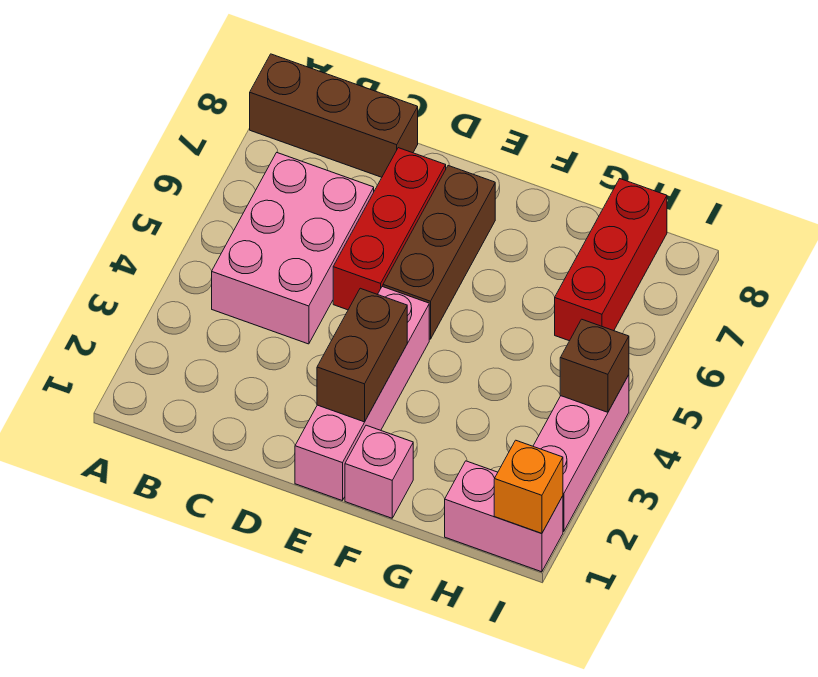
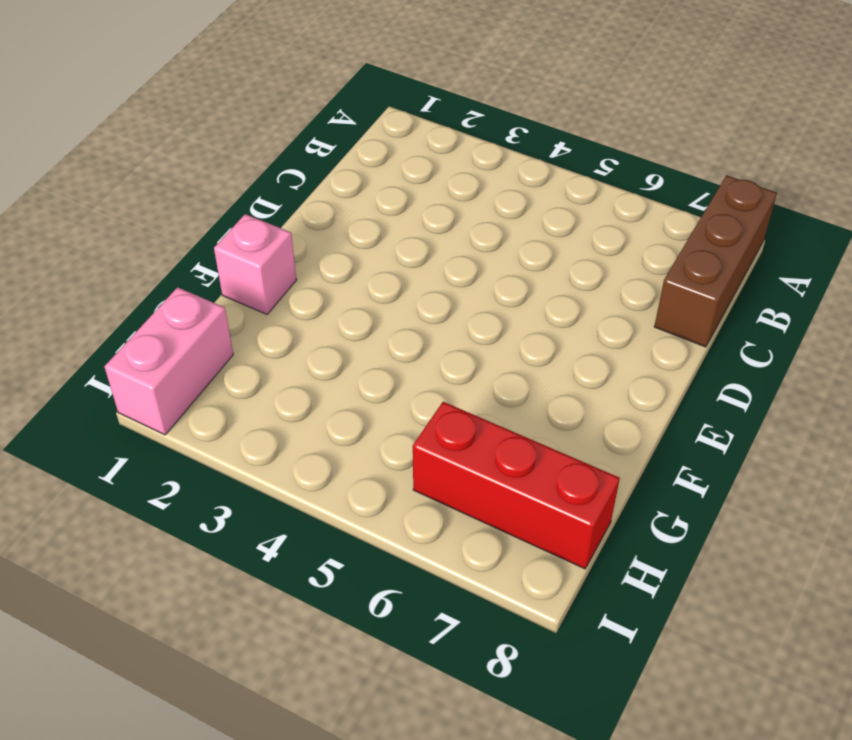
none -> pink brick B4:C6 level 1
none -> red brick D5:D7 level 1
none -> pink brick E1:E4 level 1

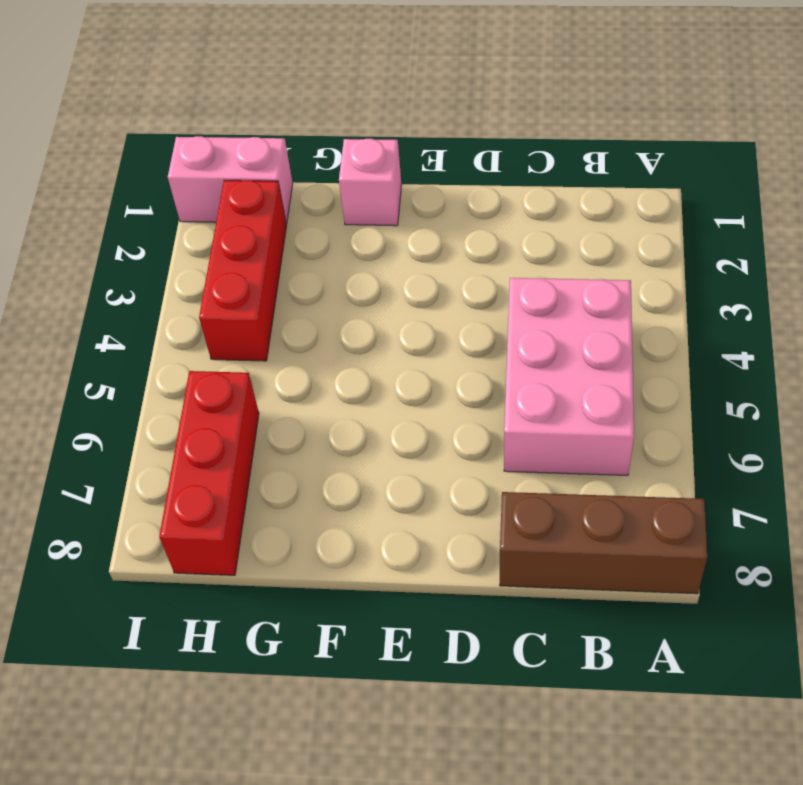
red brick H2:H4 level 1 -> red brick D5:D7 level 1
none -> pink brick E1:E4 level 1
none -> brown brick E5:E7 level 1
none -> pink brick I2:I4 level 1

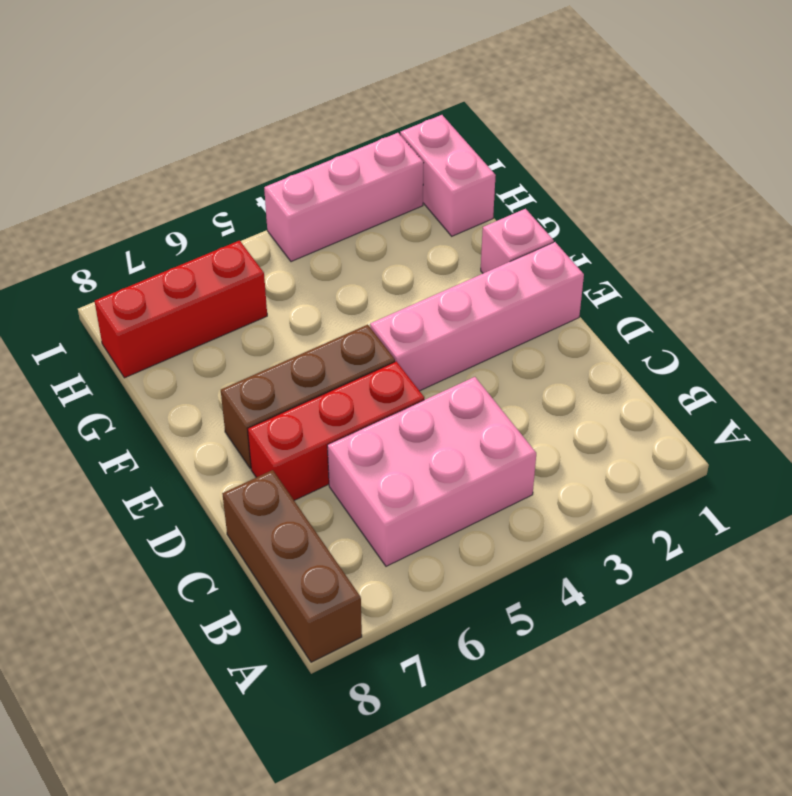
none -> brown brick E2:E3 level 2
none -> orange brick I1 level 2
none -> brown brick I4 level 2

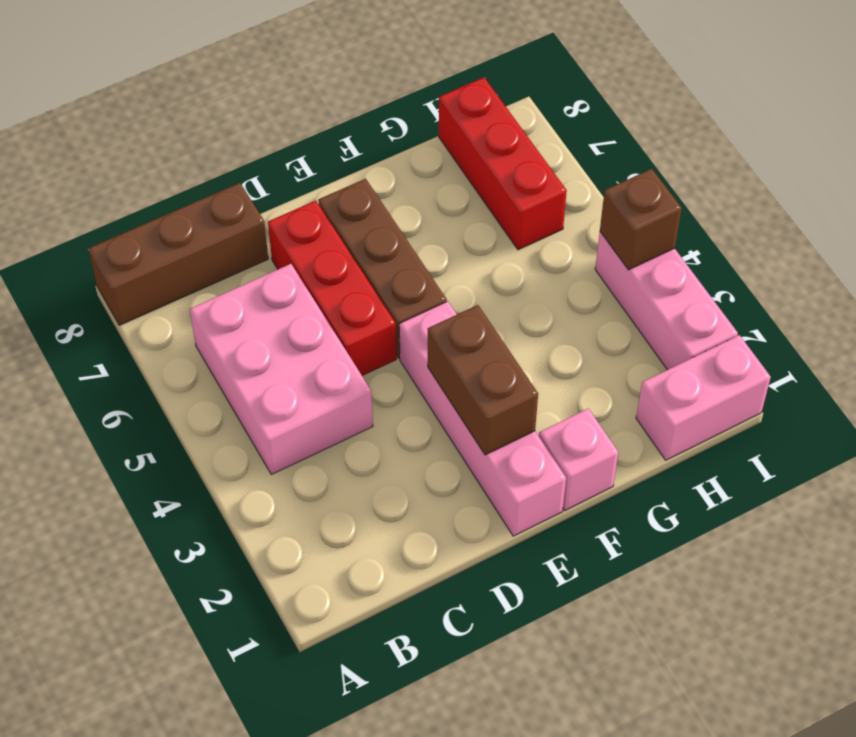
none -> orange brick I1 level 2

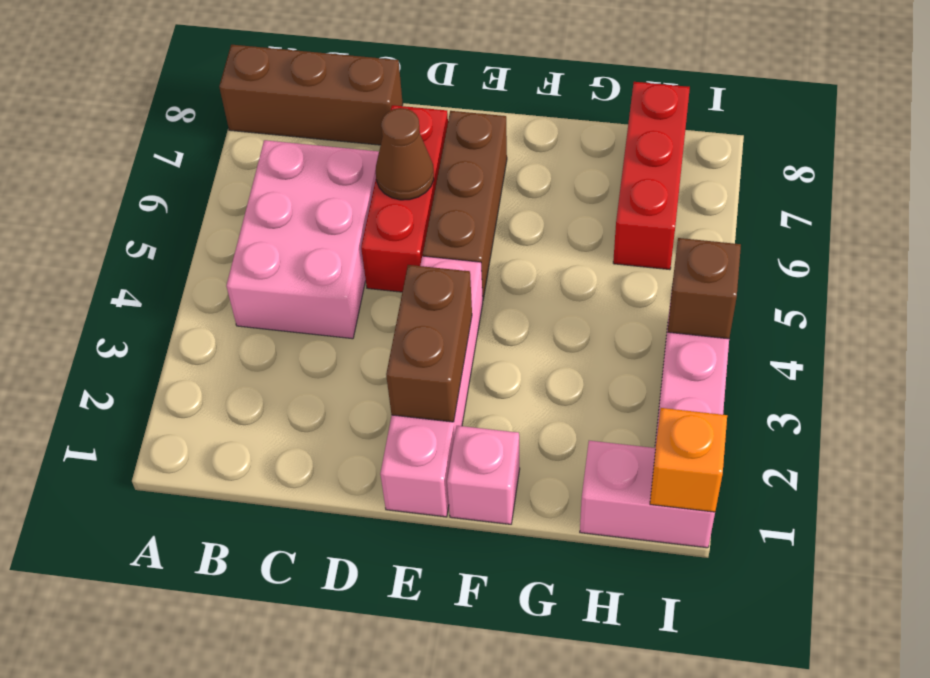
brown cone D6 level 2 -> none

